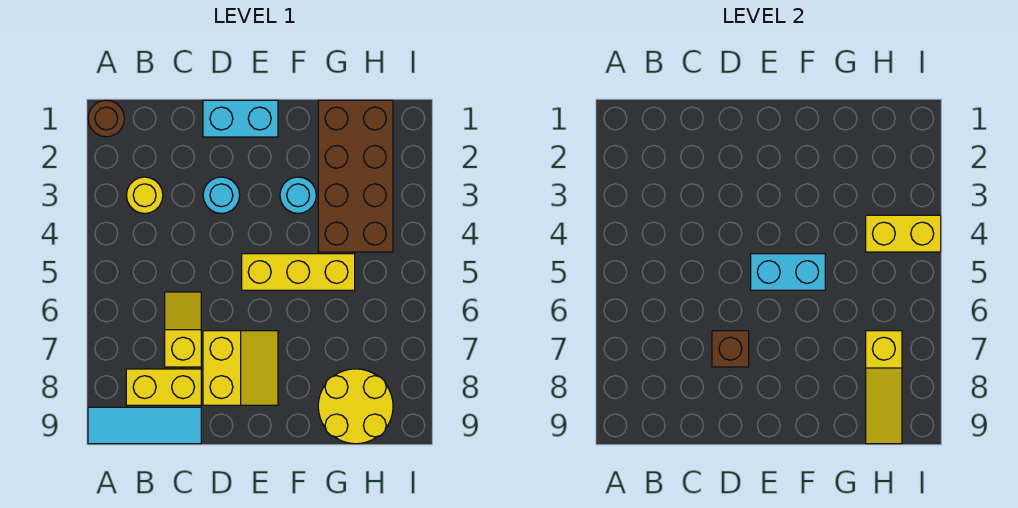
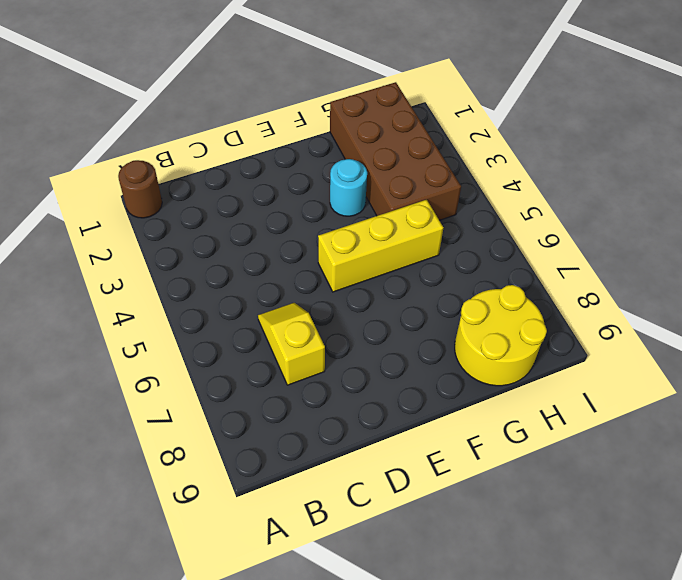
none -> cyan tile A9:C9 level 1
none -> yellow round brick B3 level 1
none -> yellow brick B8:C8 level 1

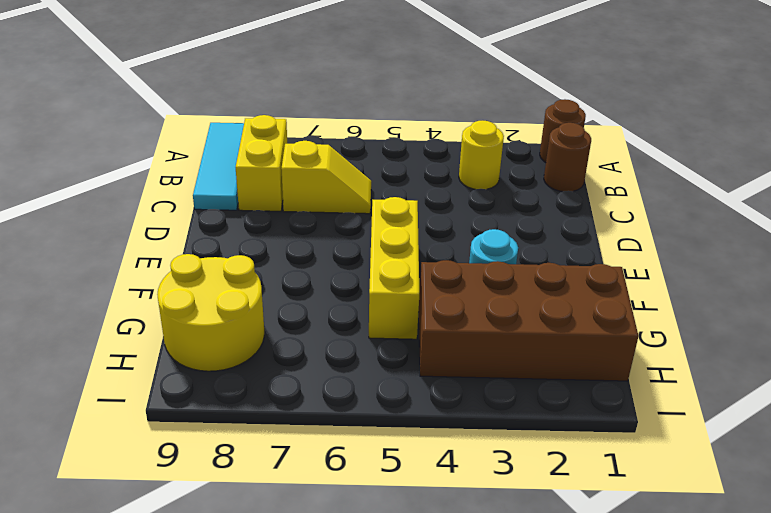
brown round brick B1 level 1 -> none
none -> cyan brick D1:E1 level 1
none -> cyan round brick D3 level 1
none -> yellow slope D7:E8 level 1 top D

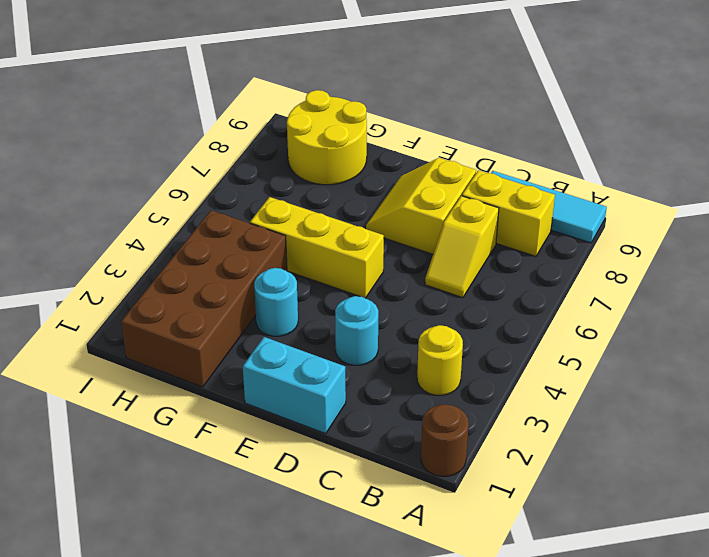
none -> brown brick D7 level 2
none -> cyan brick E5:F5 level 2
none -> yellow brick H4:I4 level 2

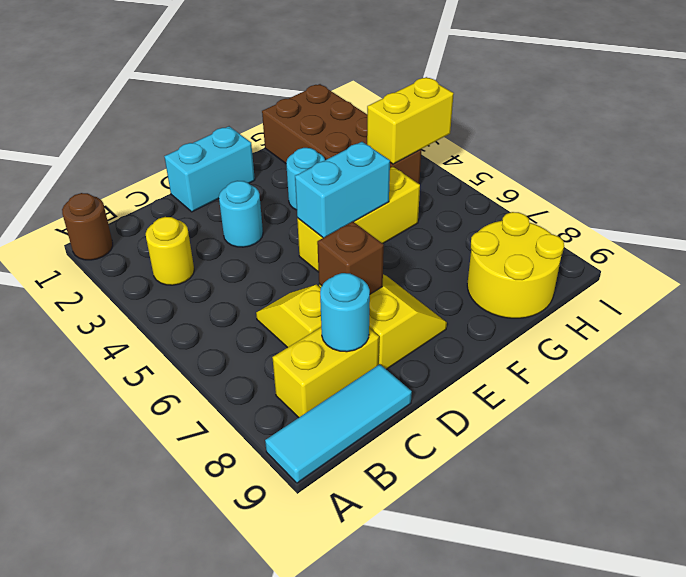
cyan round brick C8 level 2 -> none
none -> yellow slope H7:H9 level 2 top 7

